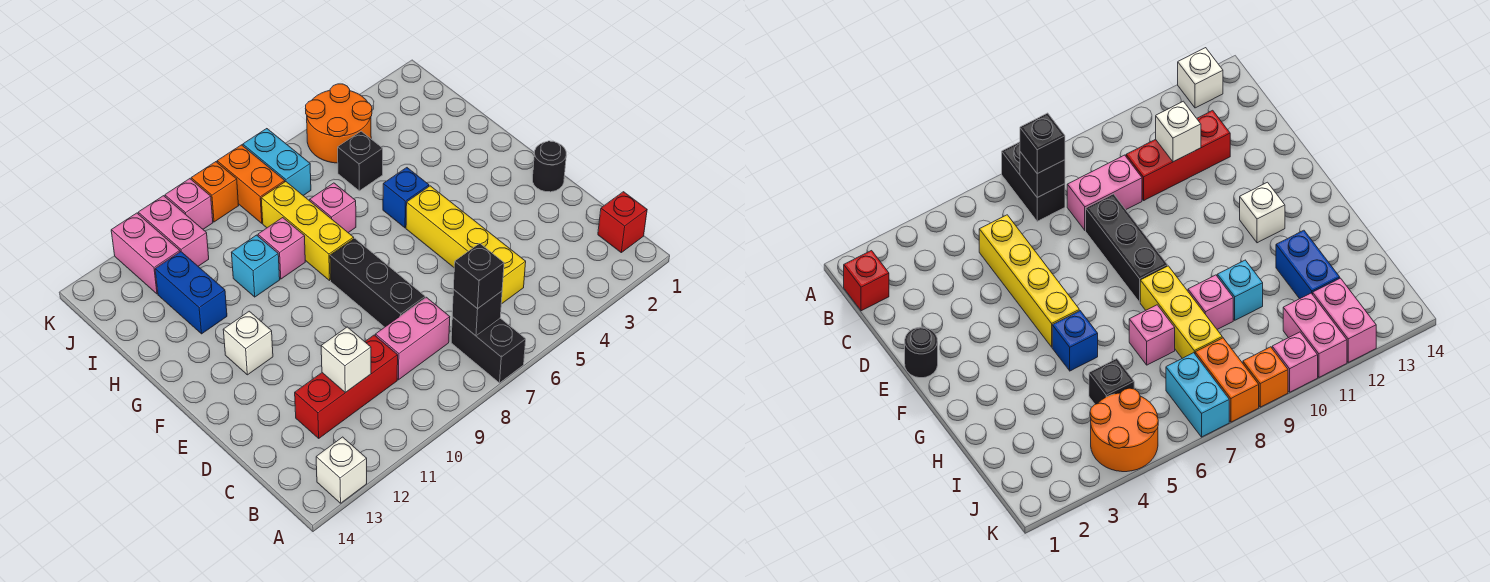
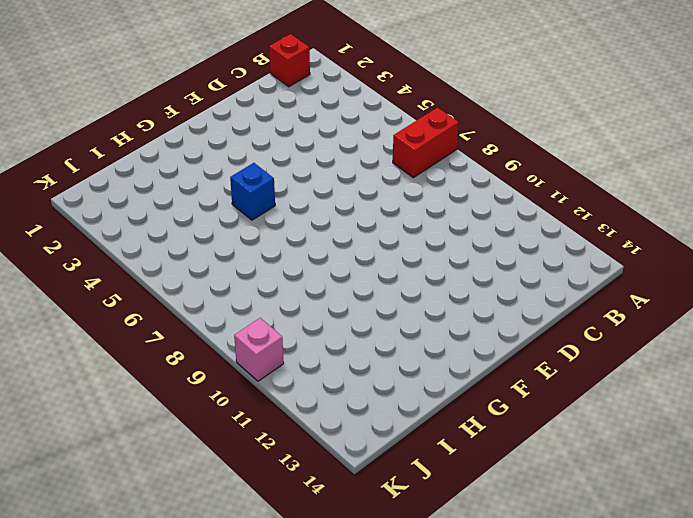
red brick A7:B7 level 1 -> black brick A7:B7 level 1
none -> white brick A13 level 1
none -> yellow brick C5:F5 level 1
none -> pink brick C8:C9 level 1

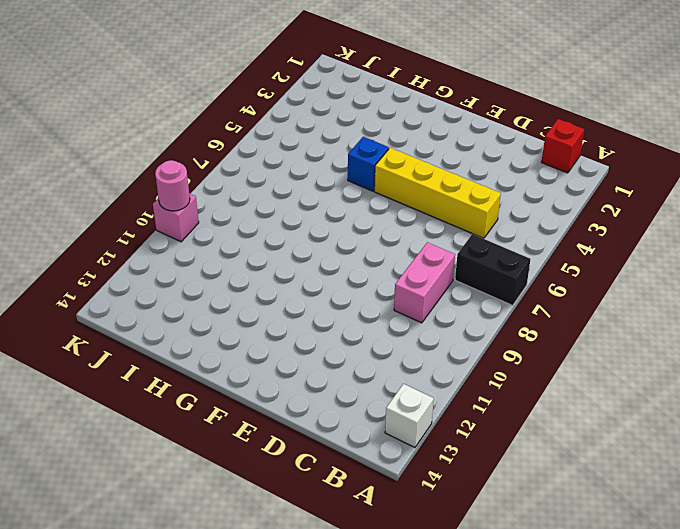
pink round brick K10 level 2 -> none
none -> red brick C10:C12 level 1
none -> black brick D8:F8 level 1
none -> black round brick E1 level 1

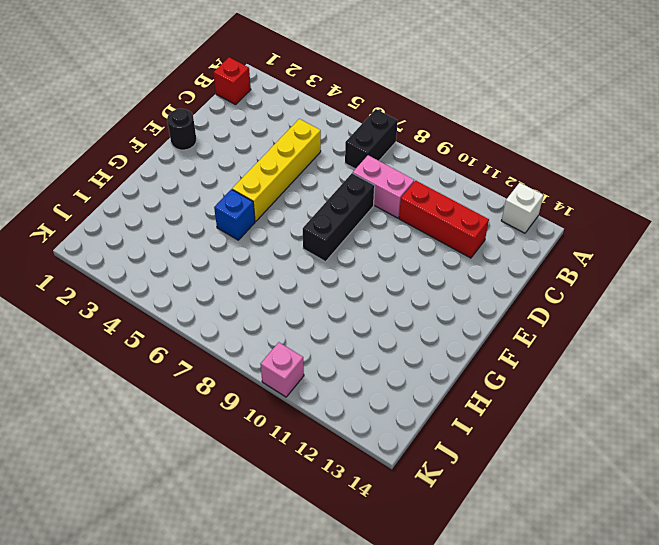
none -> white brick F12 level 1
none -> yellow brick G8:I8 level 1
none -> pink brick H7 level 1

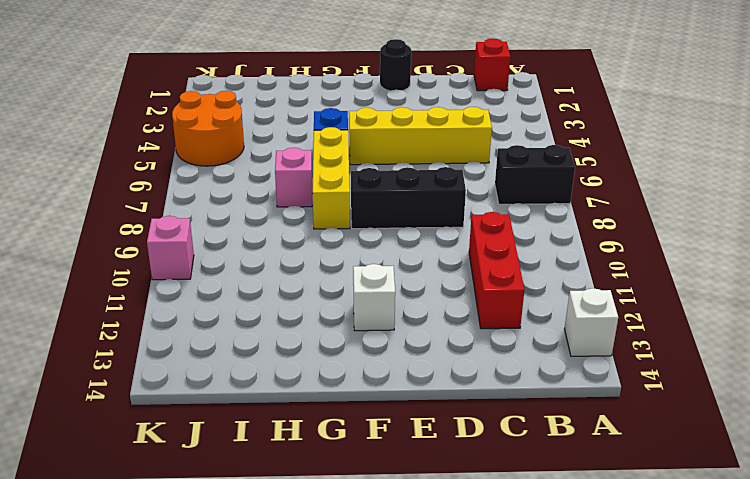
yellow brick G6:G8 level 1 -> yellow brick G8:I8 level 1
none -> pink brick C8:C9 level 1
none -> pink brick H9 level 1
none -> cyan brick H10 level 1

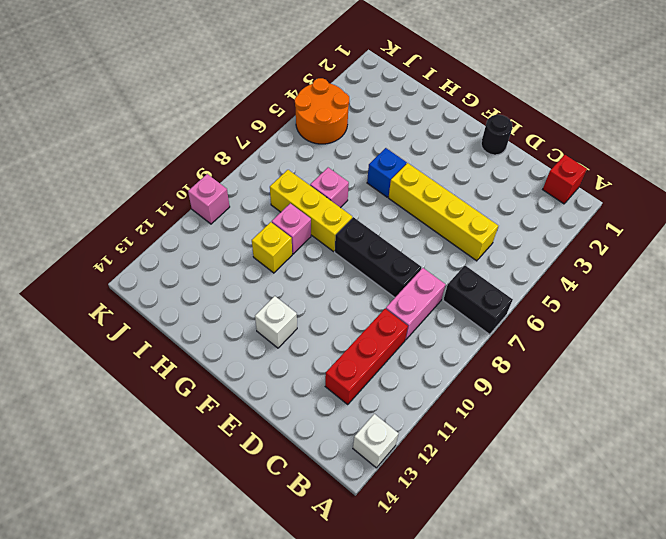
yellow brick H10 level 1 -> cyan brick H10 level 1
none -> blue brick H12:I12 level 1
none -> black brick I5 level 1
none -> cyan brick J7:K7 level 1

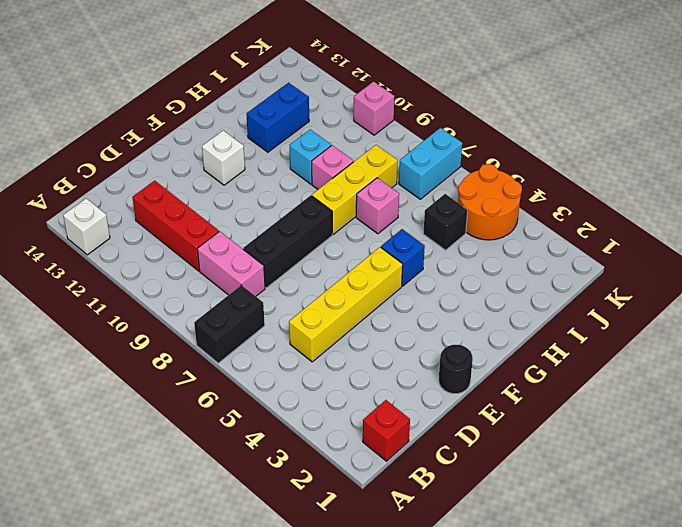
none -> orange brick J8:K8 level 1
none -> pink brick J11:K11 level 1
none -> pink brick J12:K12 level 1

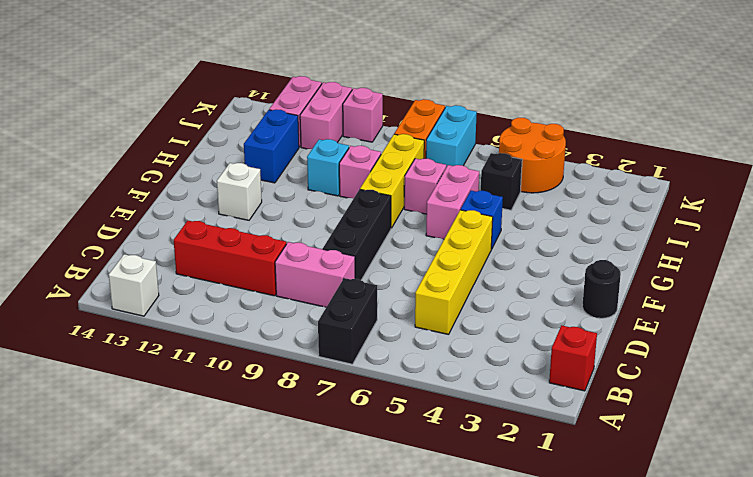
pink brick G6:H6 level 1 -> none
none -> orange brick K9 level 1
none -> black brick B7 level 2
none -> white brick C11 level 2

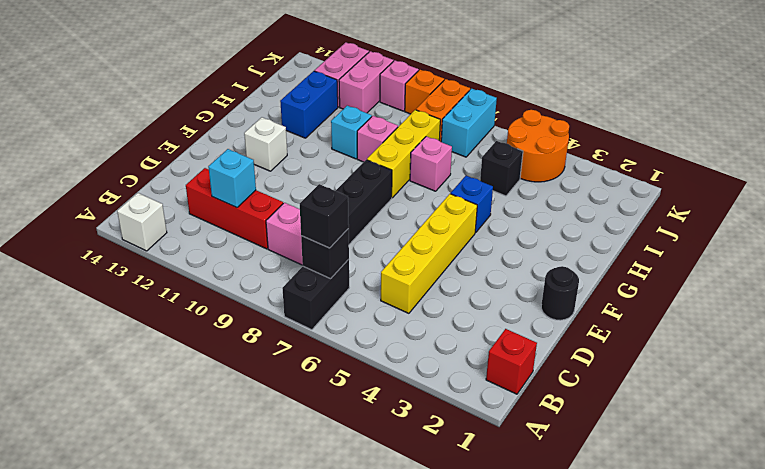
cyan brick C11 level 2 -> white brick C11 level 2

